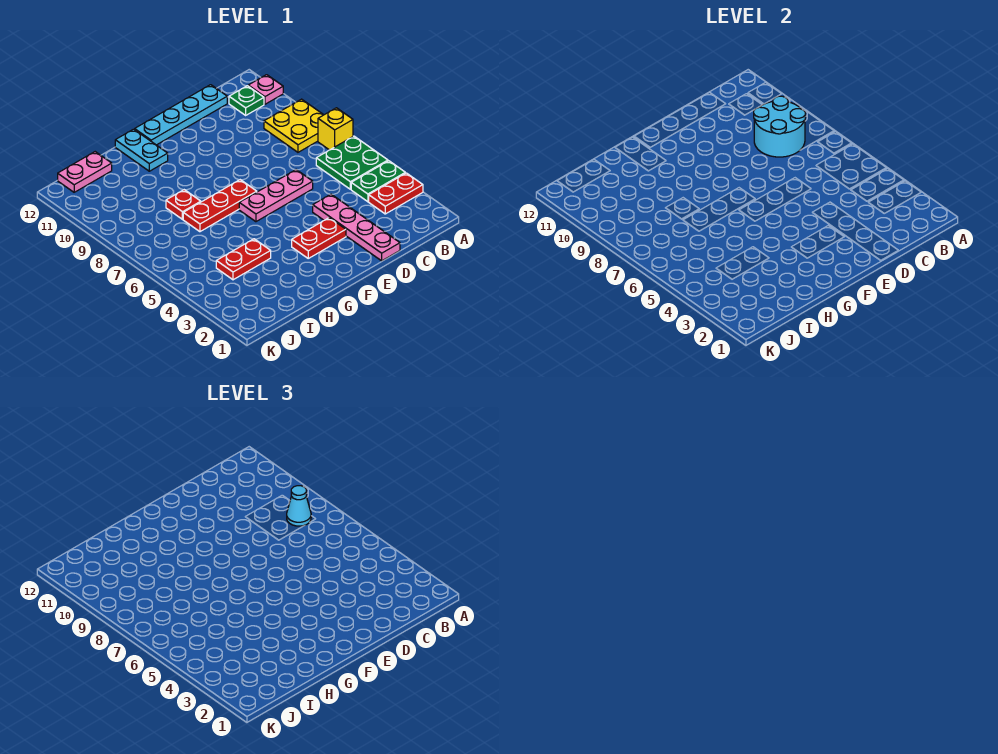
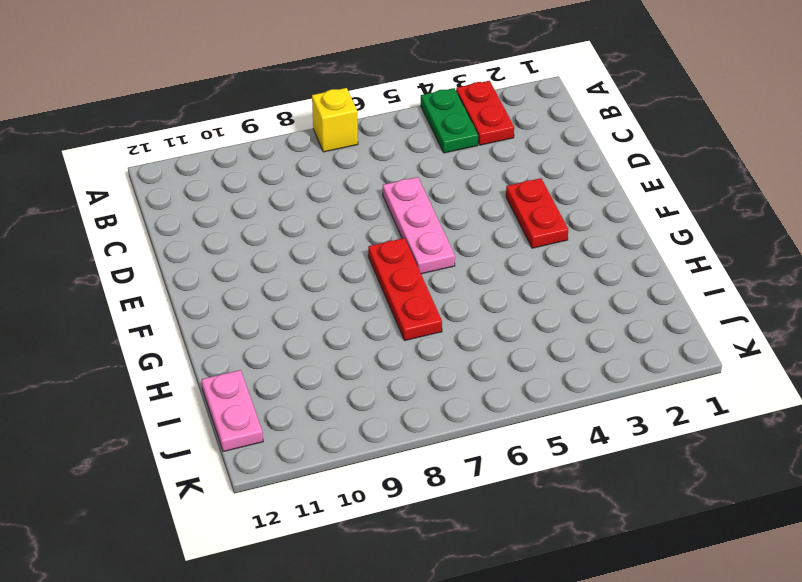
none -> green plate A5:B6 level 1
none -> yellow plate A8:B9 level 1
none -> pink plate A11 level 1

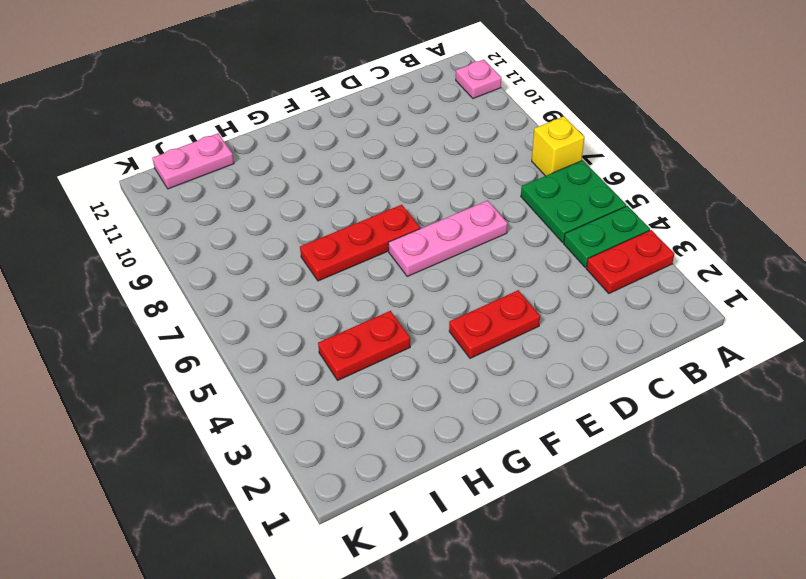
none -> yellow plate A8:B9 level 1
none -> green plate B11 level 1
none -> cyan plate C12:F12 level 1

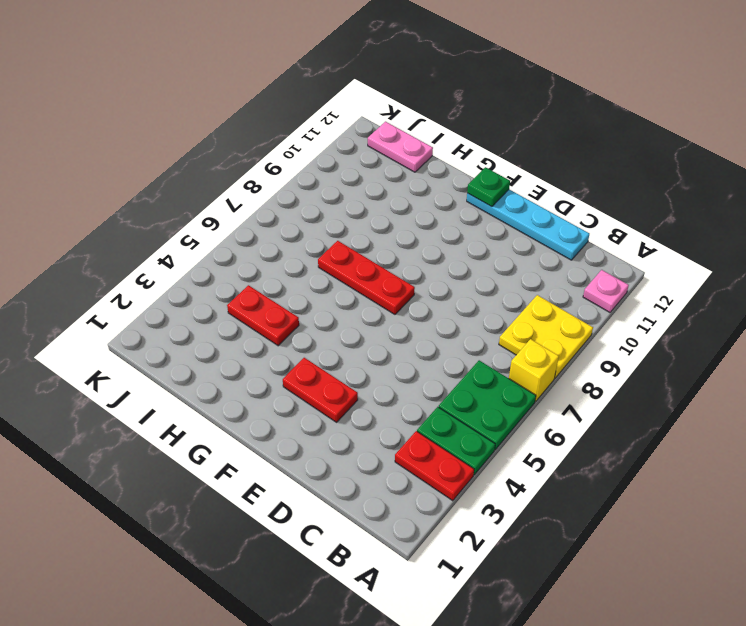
green plate F12 level 2 -> green plate B11 level 1
none -> pink plate D1:D4 level 1
none -> pink plate D6:F6 level 1
none -> cyan plate G11:G12 level 1

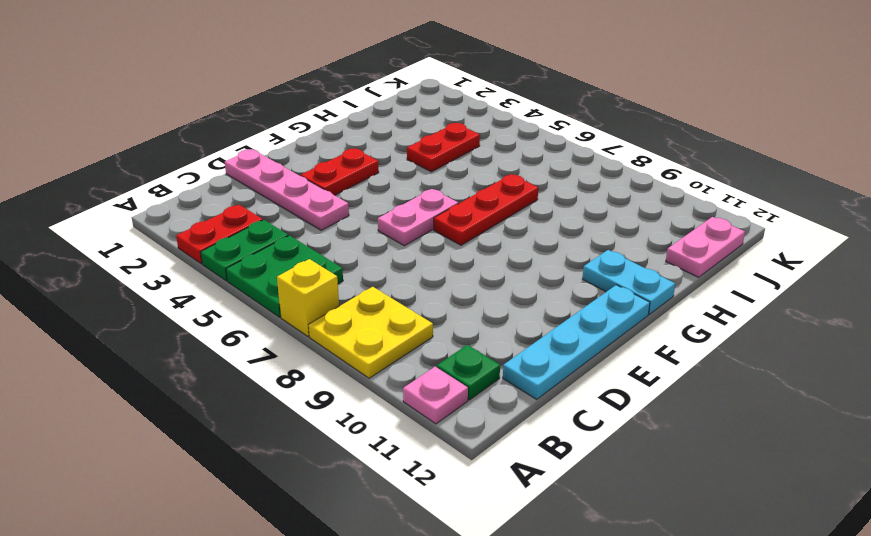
pink plate E6:F6 level 1 -> pink plate D6:F6 level 1
none -> red plate H8 level 1
none -> cyan round brick B8:C9 level 2
none -> cyan cone B8 level 3

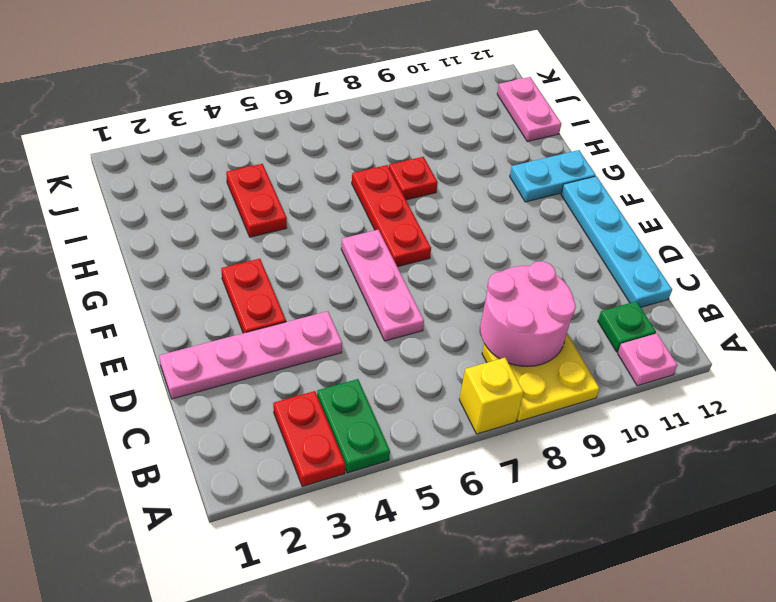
pink round brick B8:C9 level 2 -> cyan round brick B8:C9 level 2
none -> green plate A5:B6 level 1
none -> cyan cone B8 level 3

